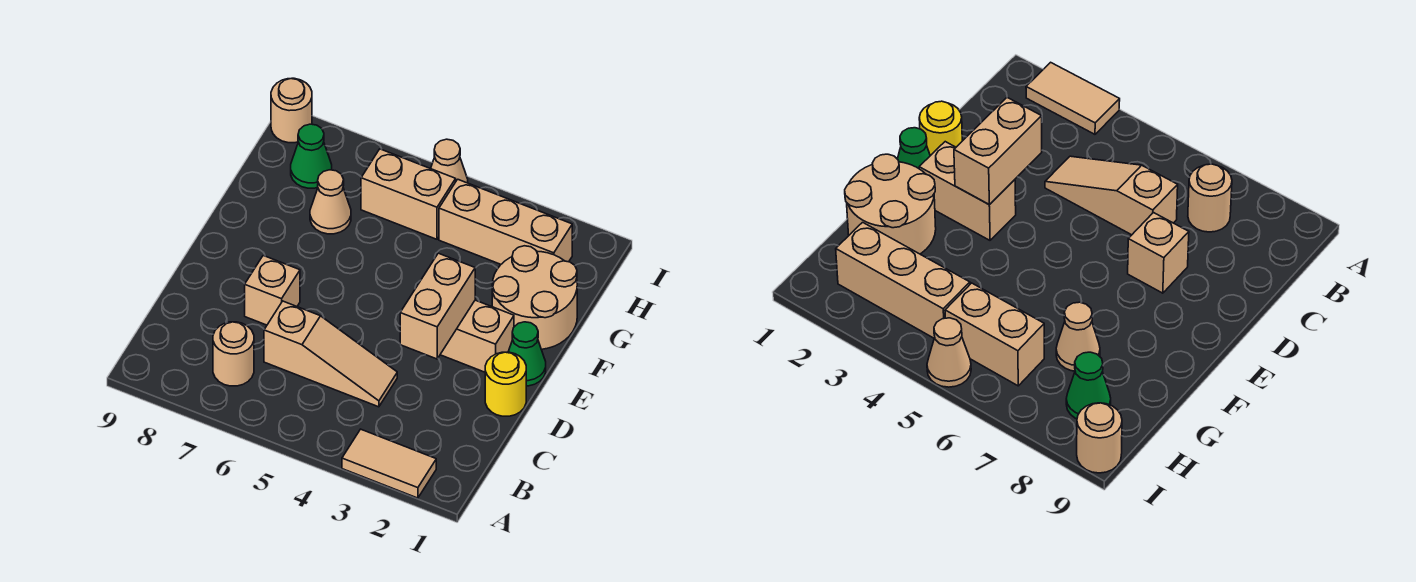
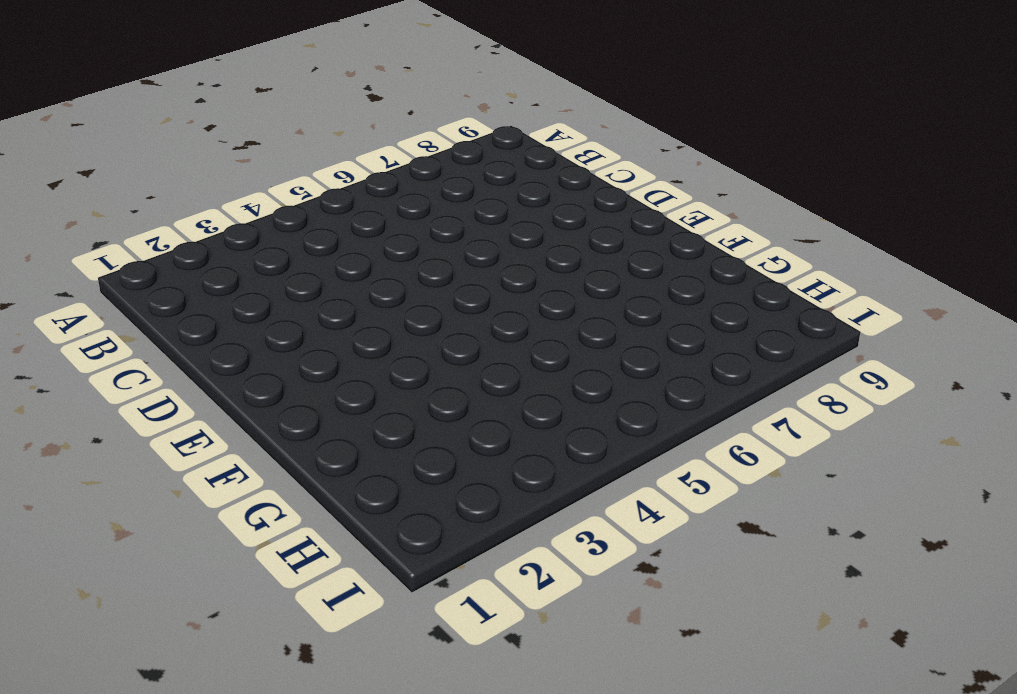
none -> tan tile A2:A3 level 1
none -> tan round brick B7 level 1
none -> tan slope C4:C6 level 1 top 6

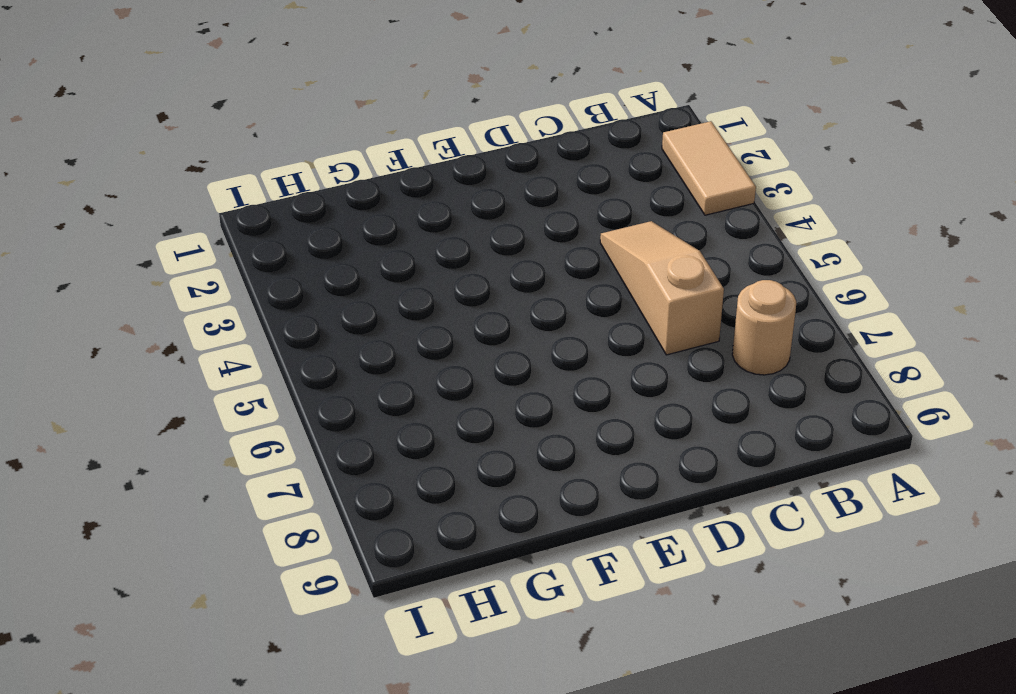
none -> yellow round brick D1 level 1
none -> tan brick D7 level 1
none -> green cone E1 level 1

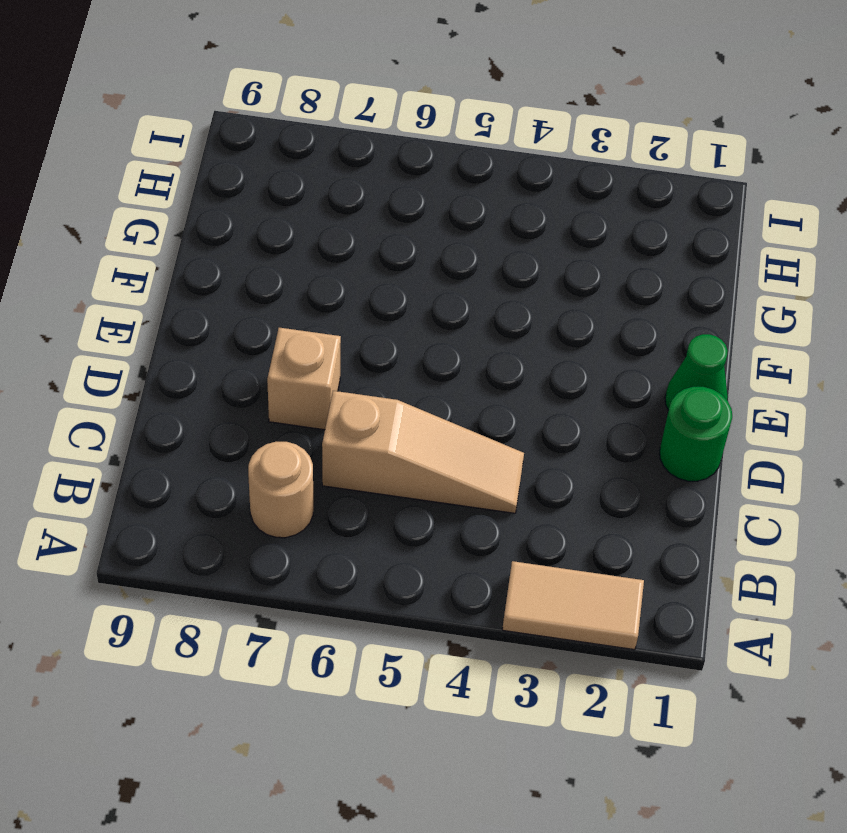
green round brick D1 level 1 -> yellow round brick D1 level 1
none -> tan brick E2:E3 level 1
none -> tan round brick F1:G2 level 1
none -> tan cone G7 level 1

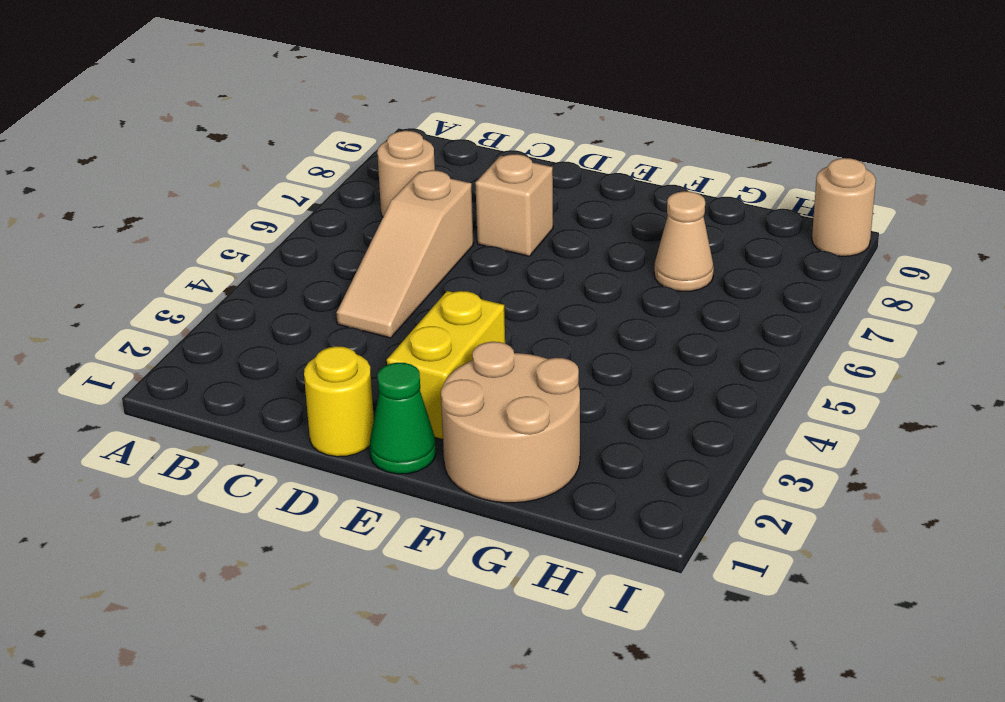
yellow brick E2:E3 level 1 -> tan brick E2:E3 level 1
none -> tan tile A2:A3 level 1
none -> tan brick H2:H4 level 1
none -> tan brick H5:H6 level 1

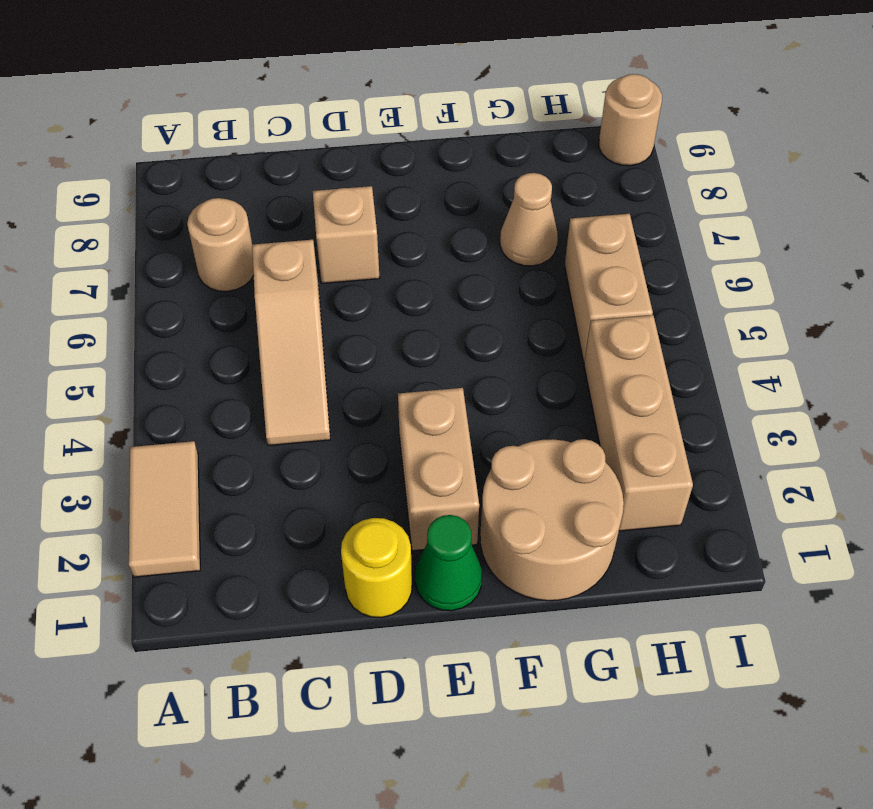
none -> green cone H8 level 1
none -> tan cone I5 level 1
none -> tan brick D3:E3 level 2

